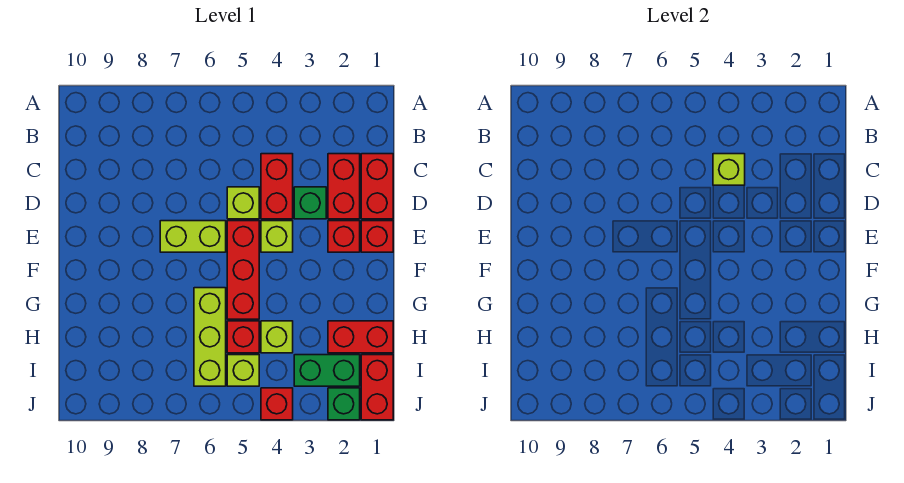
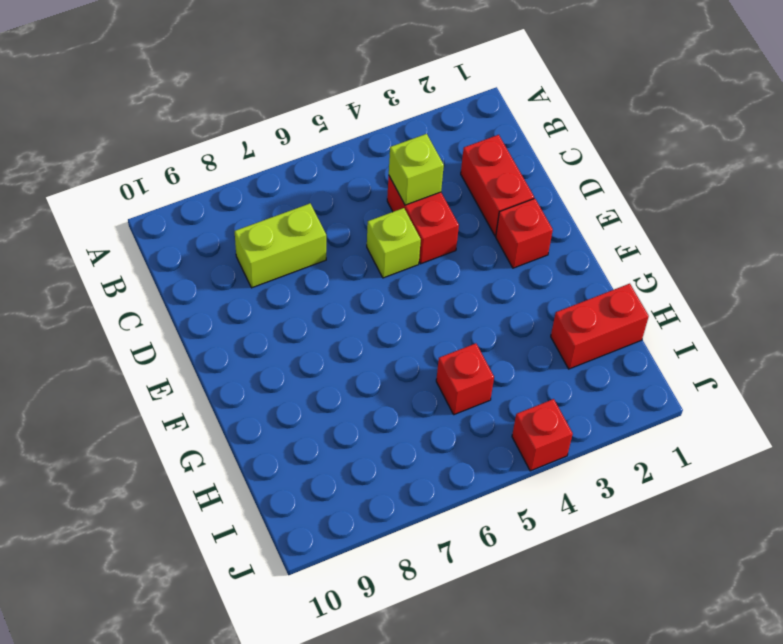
lime brick C7:C8 level 1 -> lime brick E6:E7 level 1
none -> red brick C1:D1 level 1
none -> green brick D3 level 1
none -> red brick E1 level 1

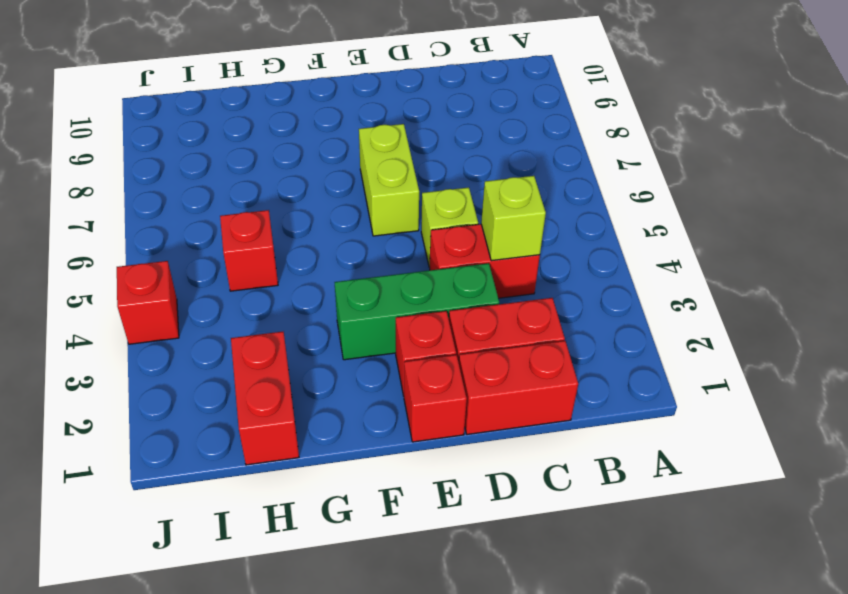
green brick D3:F3 level 1 -> green brick D3 level 1
none -> lime brick E4 level 1
none -> red brick E5:G5 level 1
none -> lime brick G6:I6 level 1

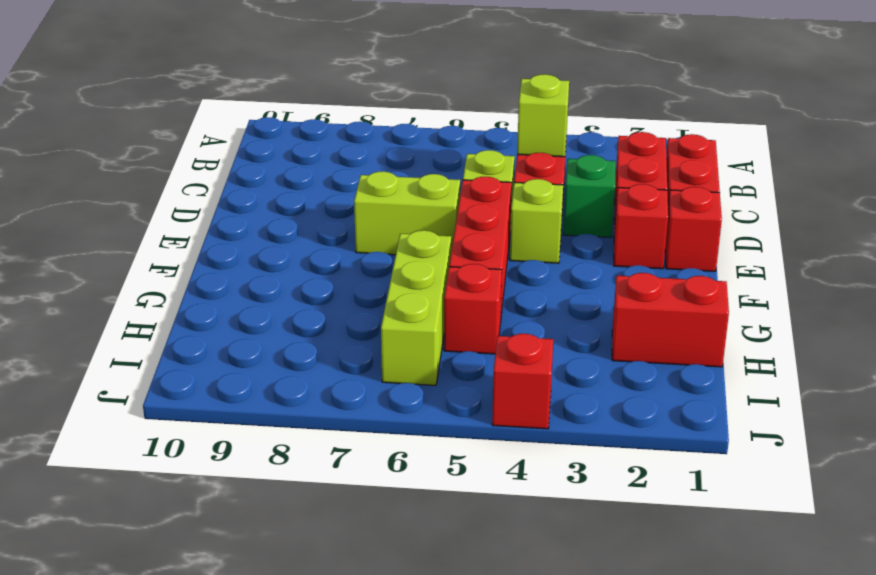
none -> lime brick H4 level 1
none -> red brick I1:J1 level 1
none -> green brick I2:I3 level 1

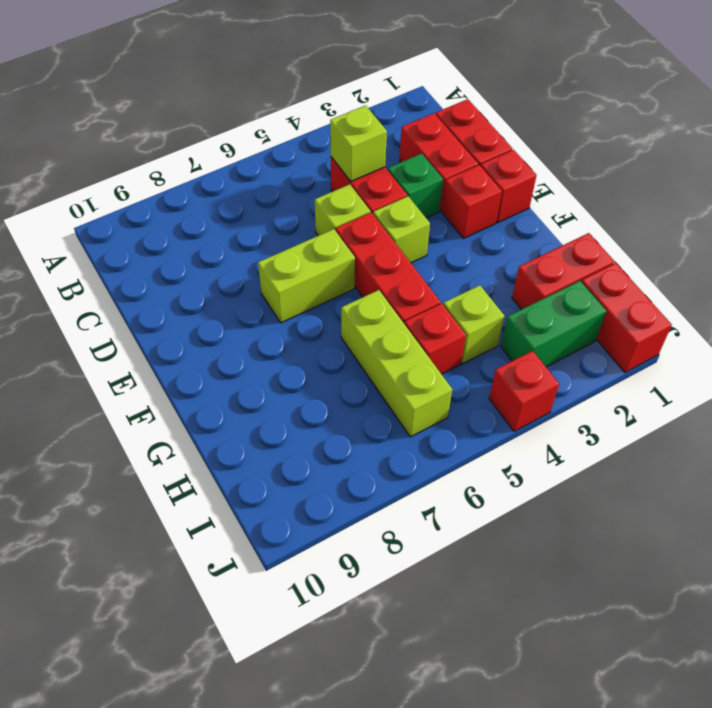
none -> lime brick I5 level 1
none -> green brick J2 level 1

